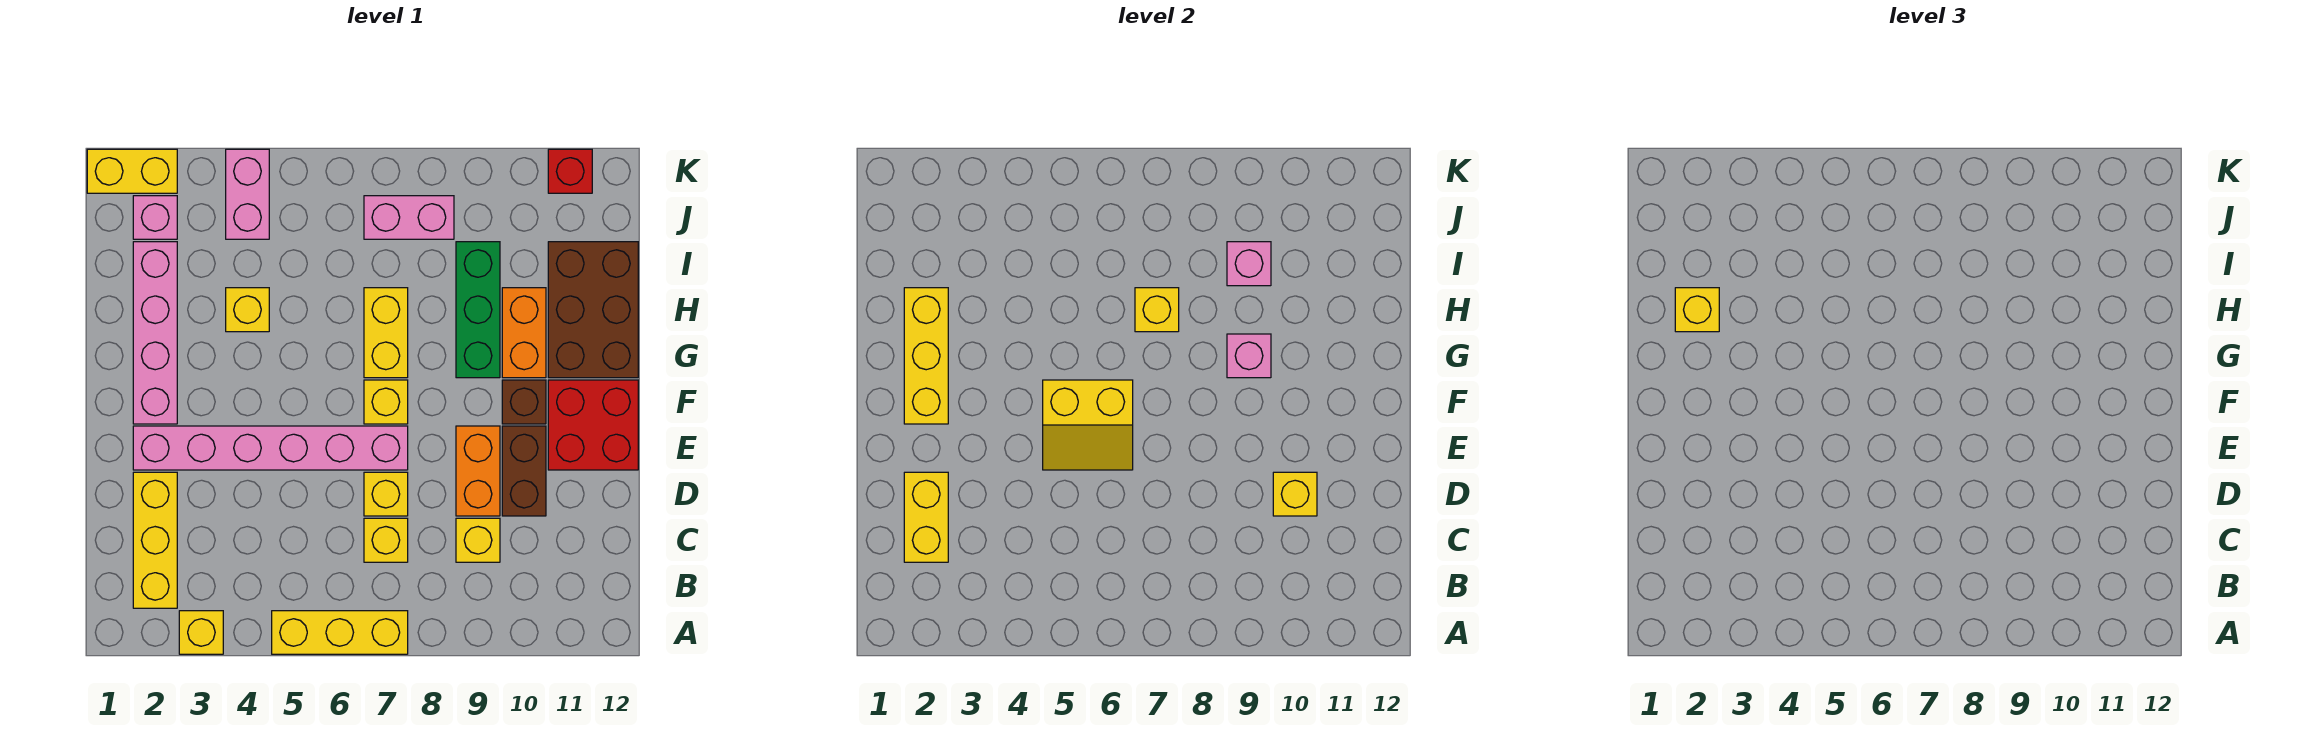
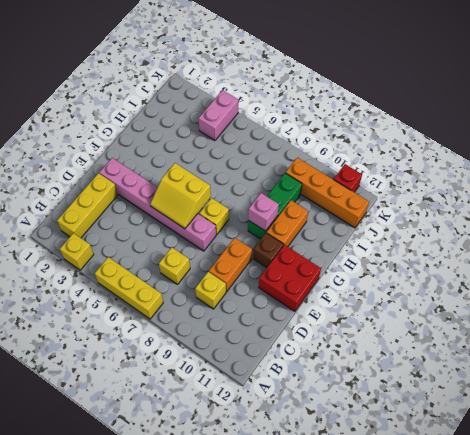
orange brick J9:J12 level 1 -> none
none -> yellow brick D7 level 1
none -> brown brick D10:E10 level 1
none -> pink brick F2:I2 level 1
none -> yellow brick G7:H7 level 1

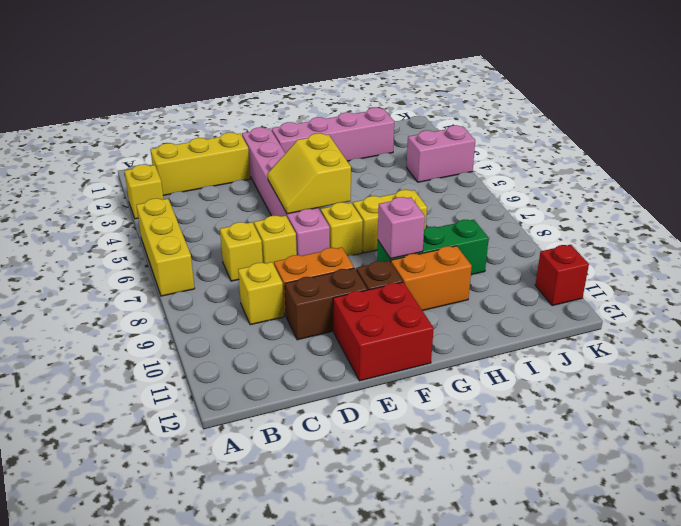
none -> brown brick G11:I12 level 1
none -> yellow brick H4 level 1
none -> pink brick J2 level 1
none -> pink brick J7:J8 level 1

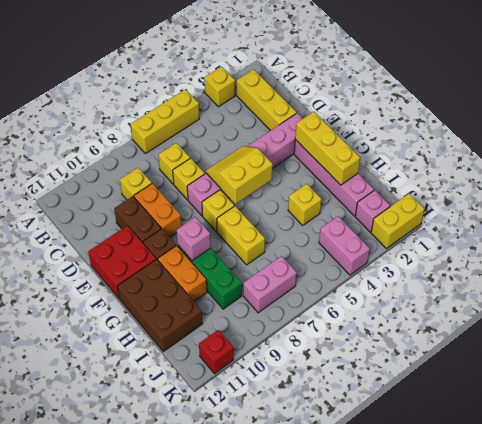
none -> yellow brick C2:D2 level 2
none -> yellow brick D10 level 2
none -> yellow brick H7 level 2
none -> pink brick I9 level 2

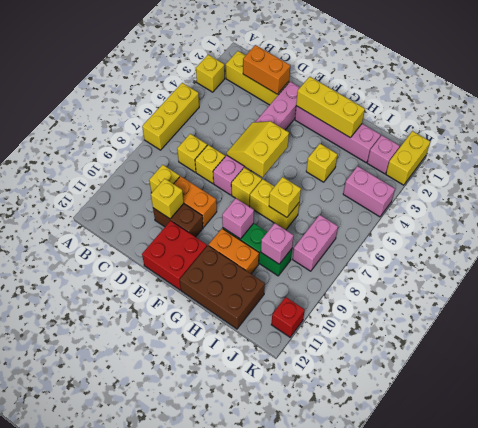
orange brick C2:D2 level 2 -> yellow brick C2:D2 level 2
none -> brown brick F10 level 1
none -> yellow brick H2 level 3

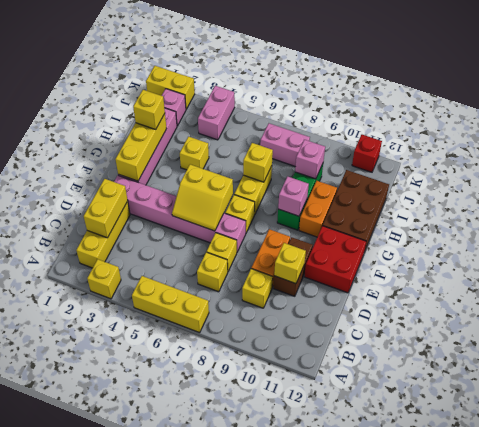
none -> brown brick F10 level 1

